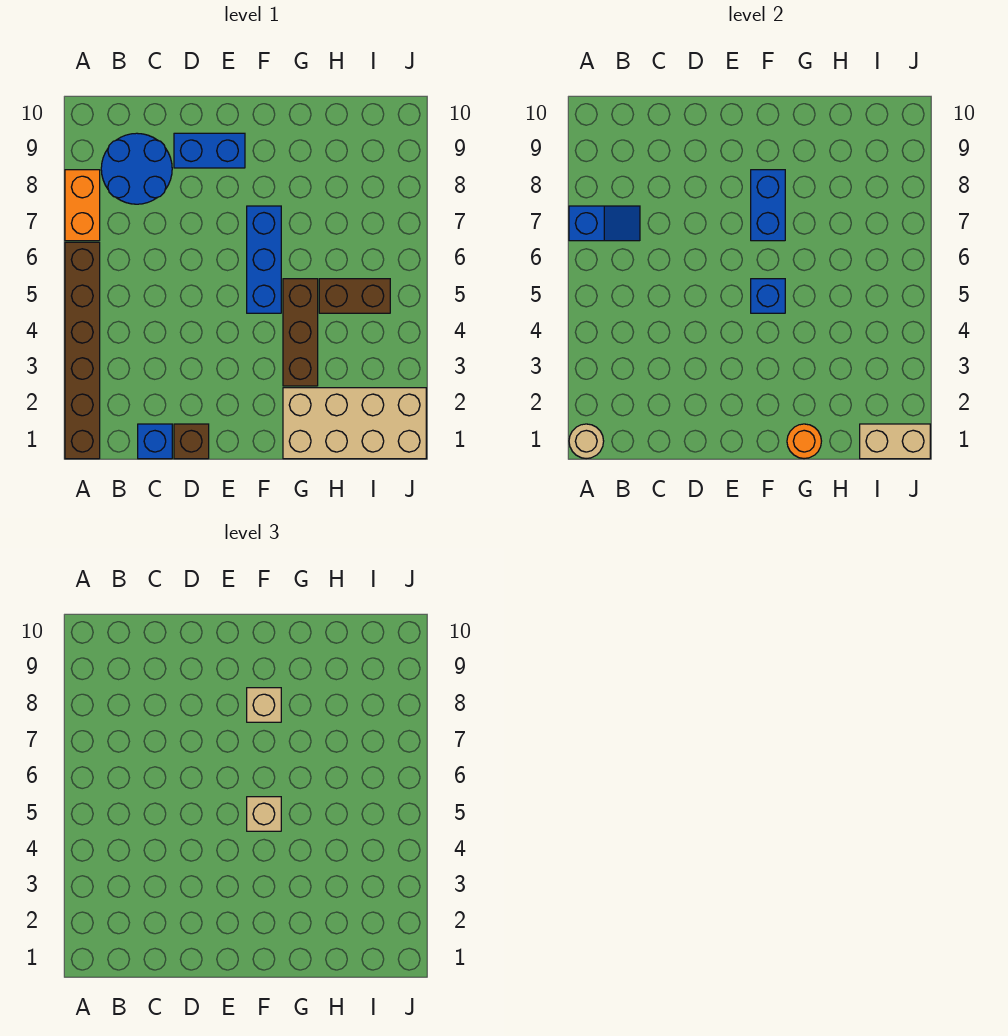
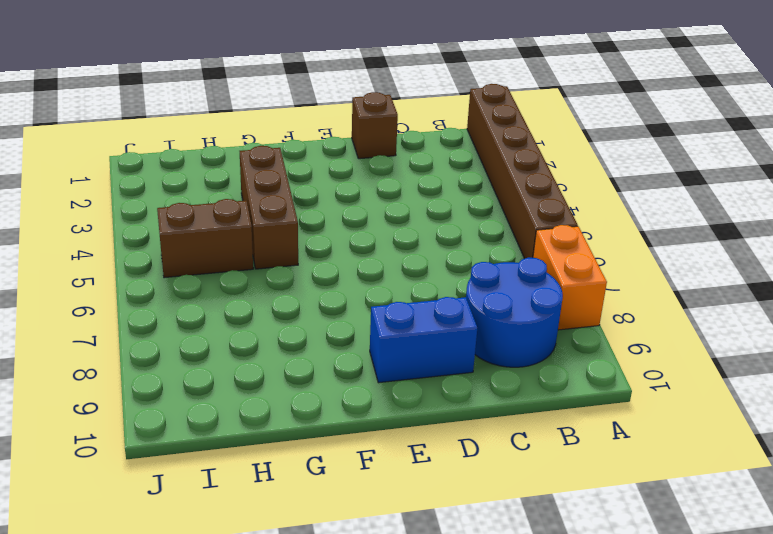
none -> blue brick C1 level 1
none -> blue brick F5:F7 level 1
none -> tan brick G1:J2 level 1

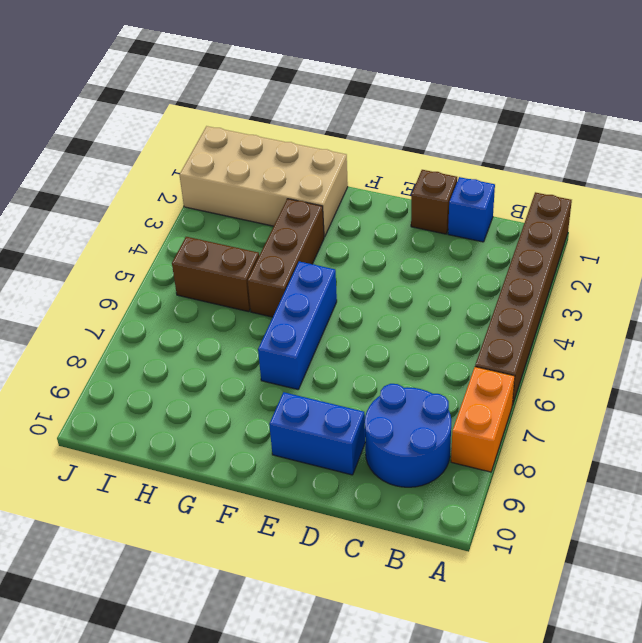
none -> tan round brick A1 level 2
none -> blue slope A7:B7 level 2 top A
none -> blue brick F5 level 2

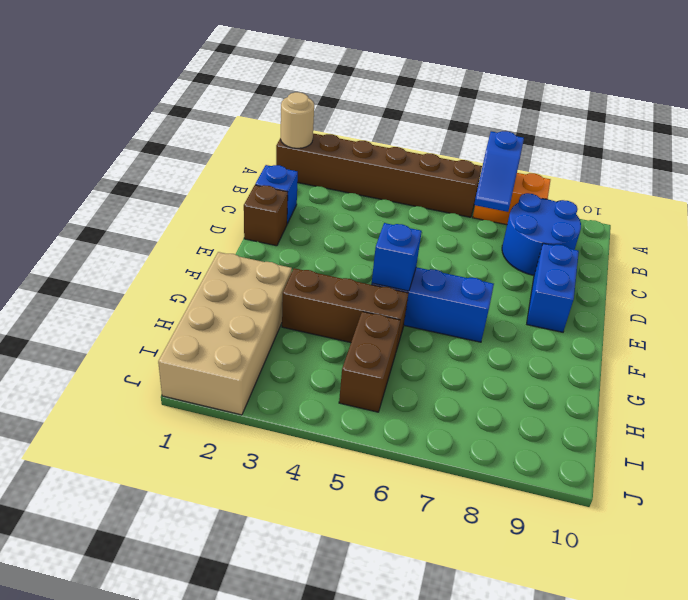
none -> blue brick F7:F8 level 2
none -> orange round brick G1 level 2
none -> tan brick I1:J1 level 2

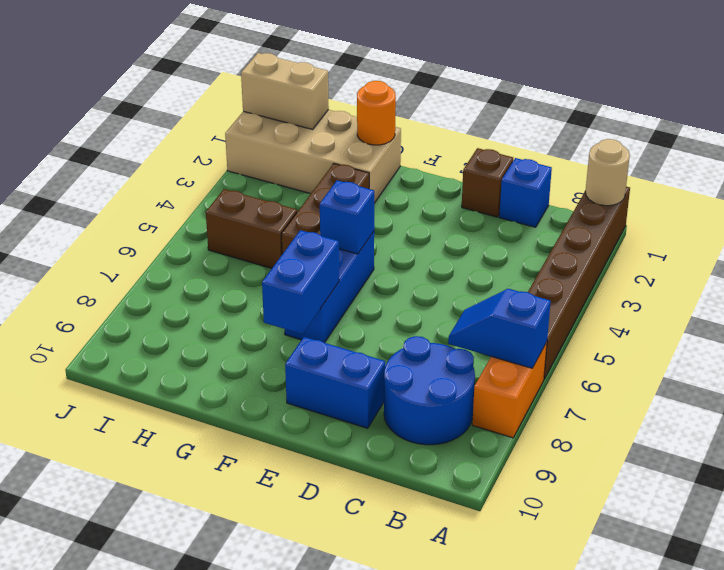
none -> tan brick F5 level 3
none -> tan brick F8 level 3

